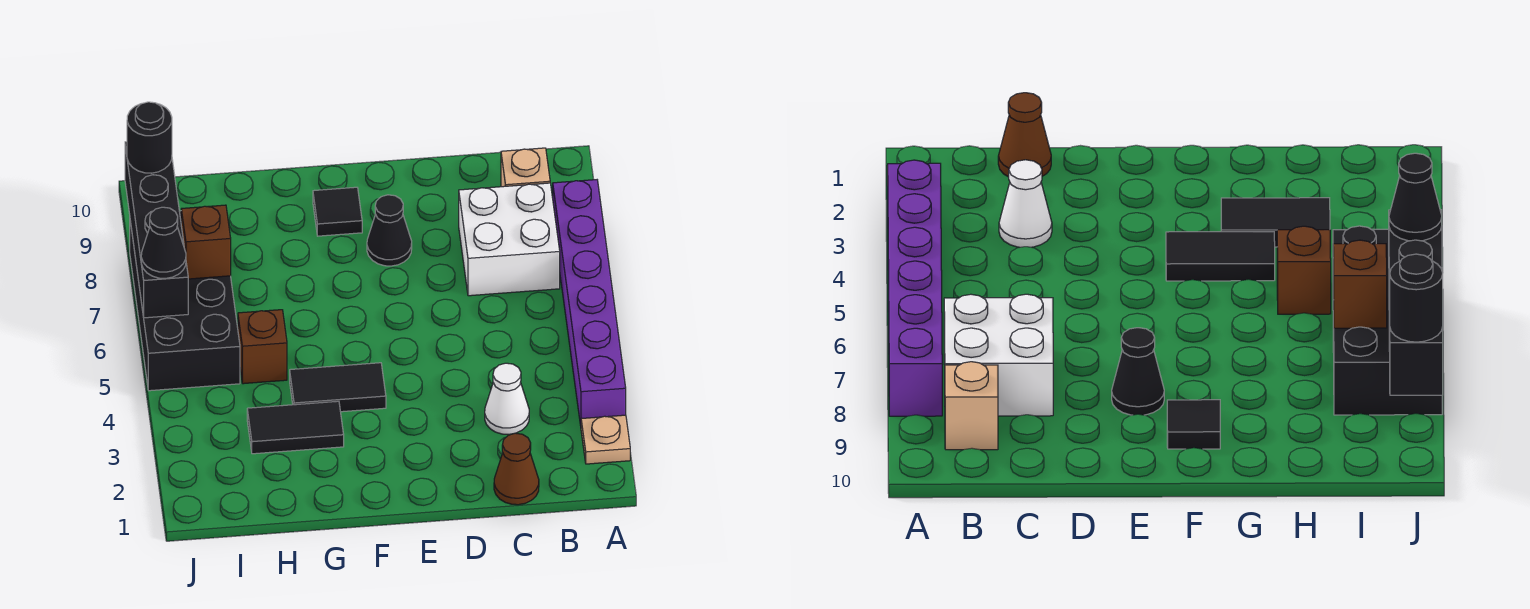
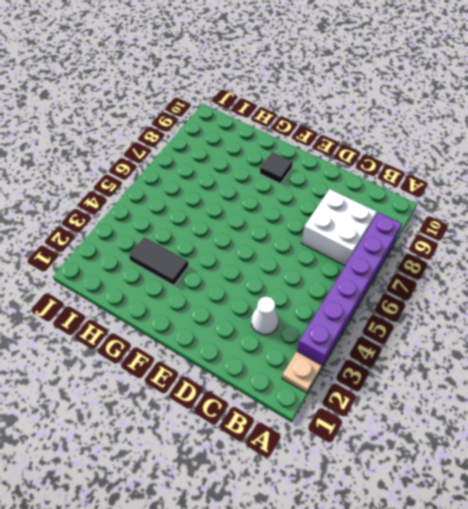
none -> tan brick B9 level 1
none -> brown cone C1 level 1
none -> black cone E8 level 1

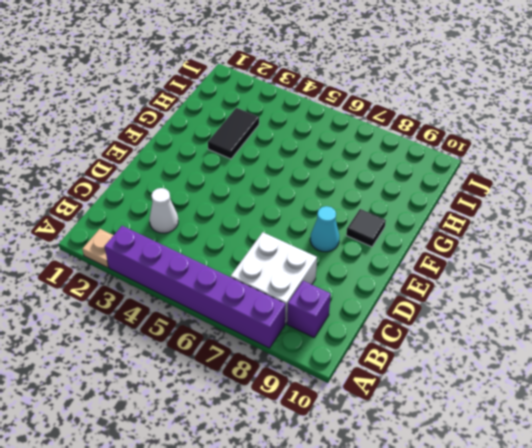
purple brick B9 level 1 -> tan brick B9 level 1
cyan cone E8 level 1 -> black cone E8 level 1
none -> brown cone C1 level 1
none -> black tile F4:G4 level 1
none -> brown brick H5 level 1

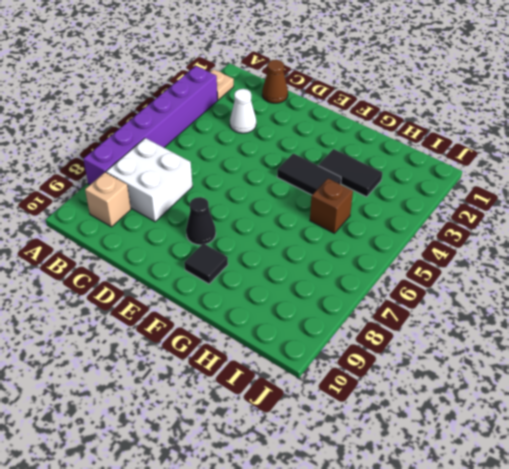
none -> black brick I5:J8 level 1
none -> brown brick I7 level 2
none -> black brick J6:J9 level 2

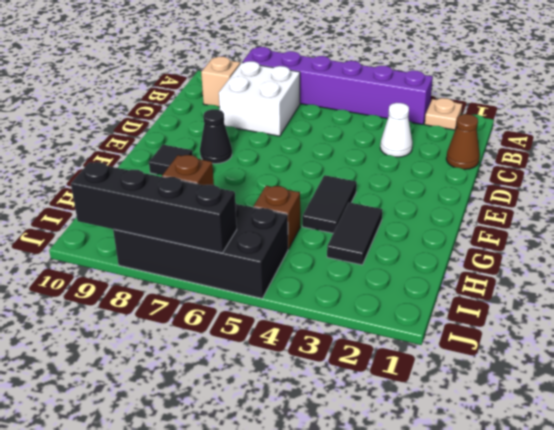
none -> black cone J6 level 3
none -> black round brick J9 level 3

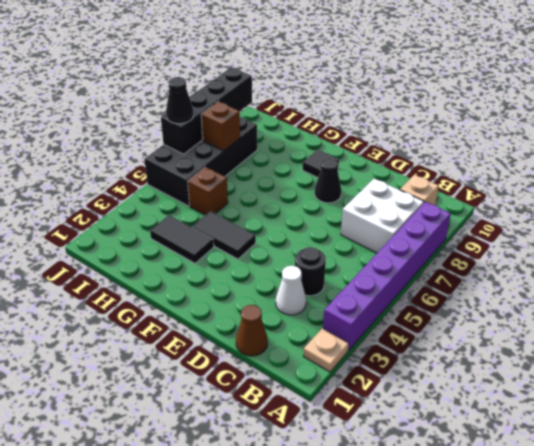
black round brick C4 level 1 -> black round brick J9 level 3

